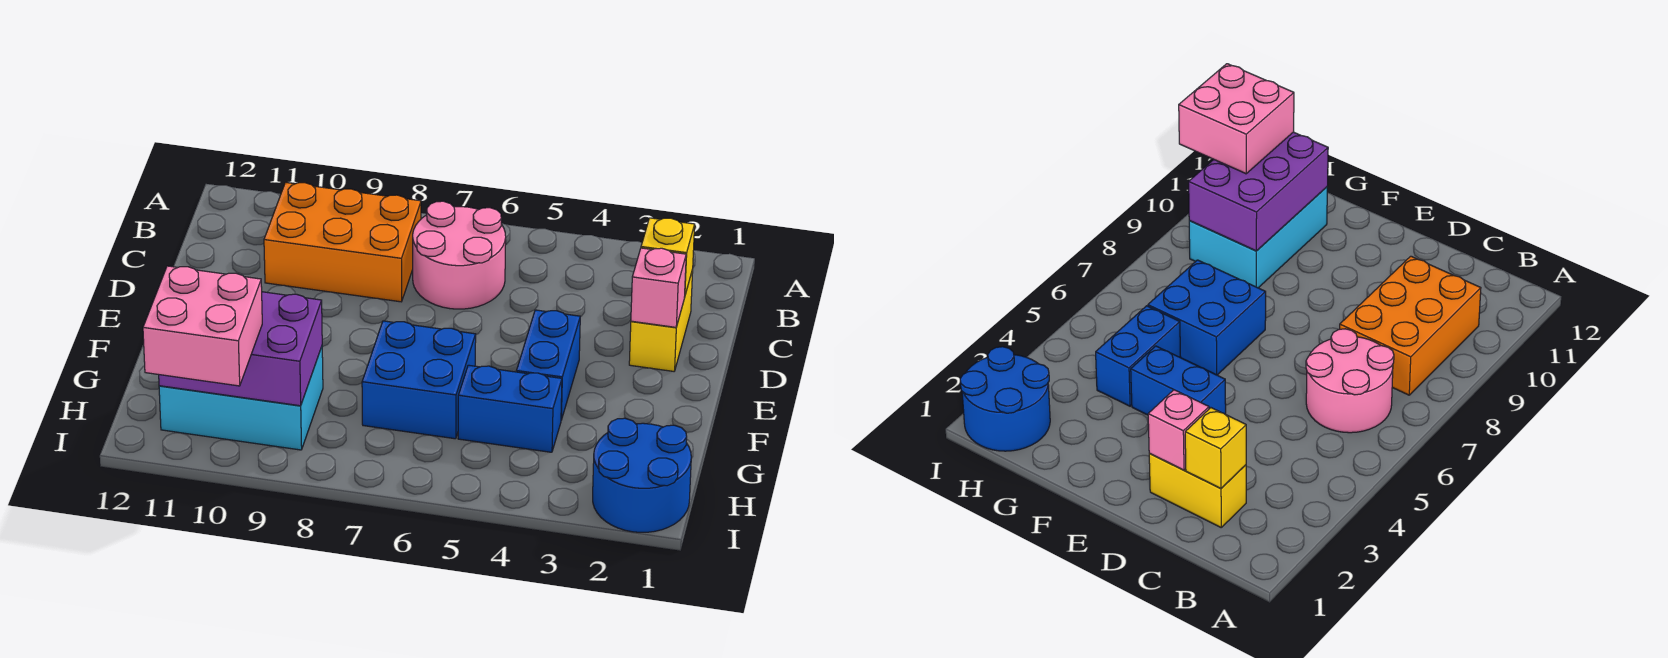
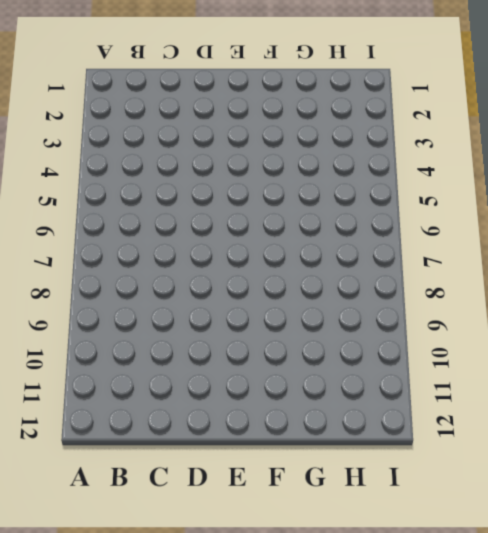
none -> pink round brick B6:C7 level 1
none -> orange brick B8:C10 level 1
none -> yellow brick C2:D2 level 1

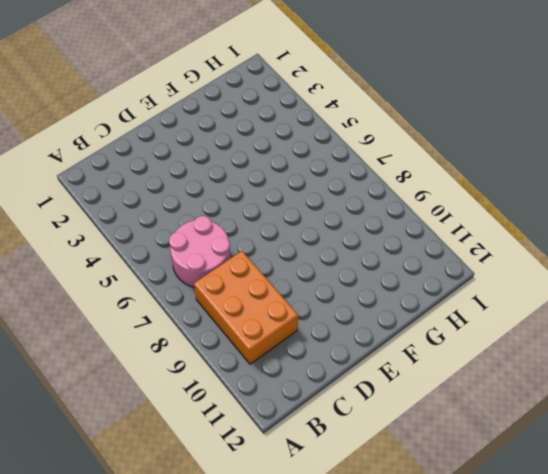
none -> yellow brick C2:D2 level 1
none -> blue brick E4:F4 level 1
none -> blue brick F6:G7 level 1

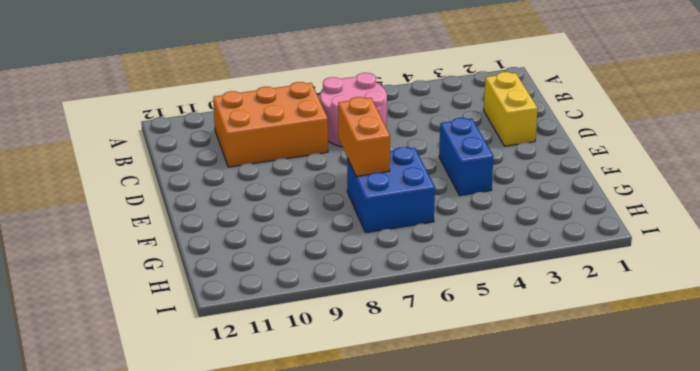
orange brick E7:F7 level 2 -> none
none -> blue brick G4:G5 level 1
none -> cyan brick G9:H11 level 1
none -> blue round brick H1:I2 level 1

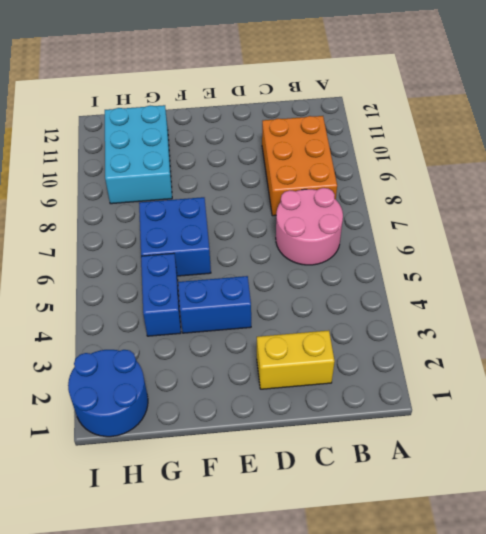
none -> yellow brick C2 level 2
none -> pink brick D2 level 2
none -> purple brick G9:H11 level 2

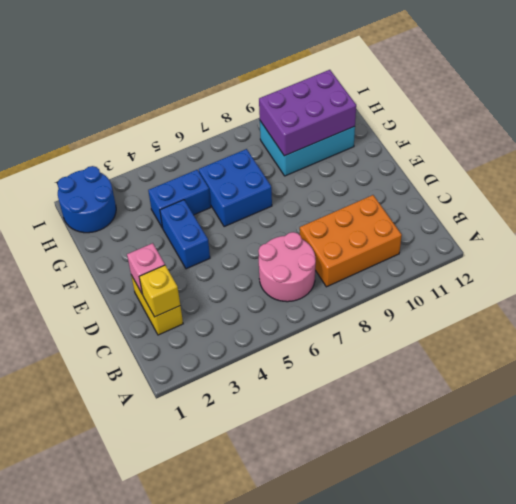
none -> pink brick H10:I11 level 3

